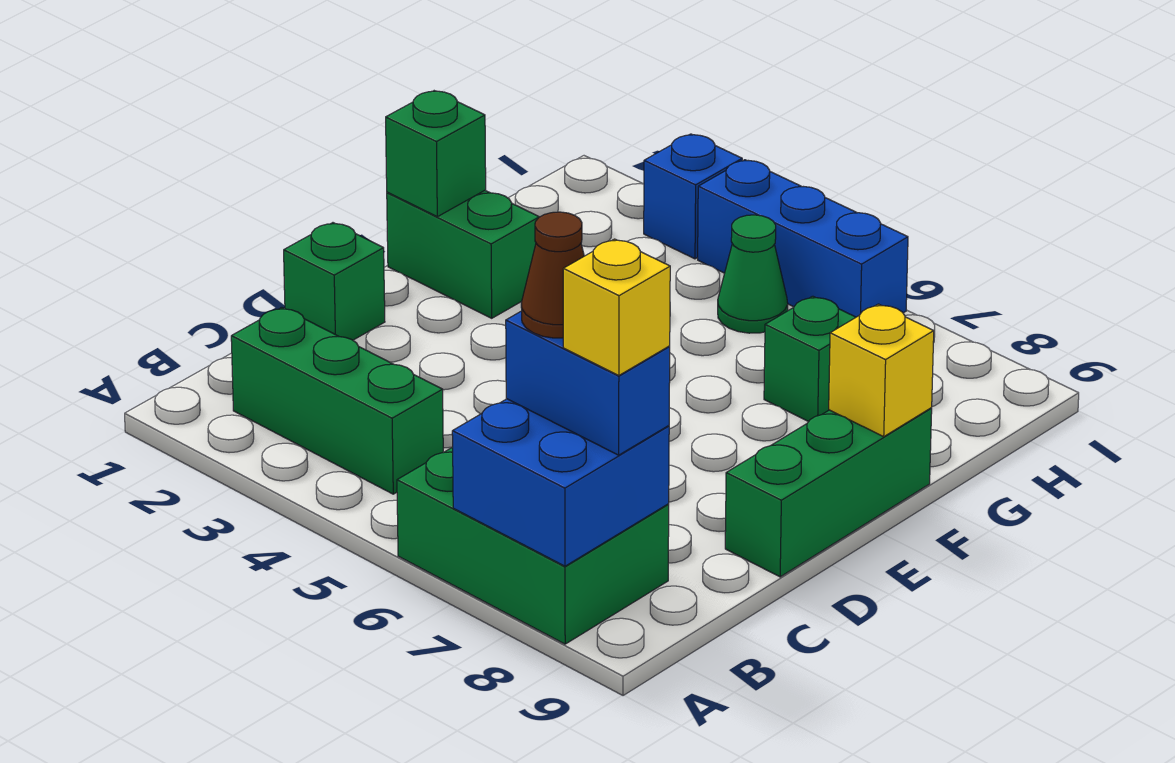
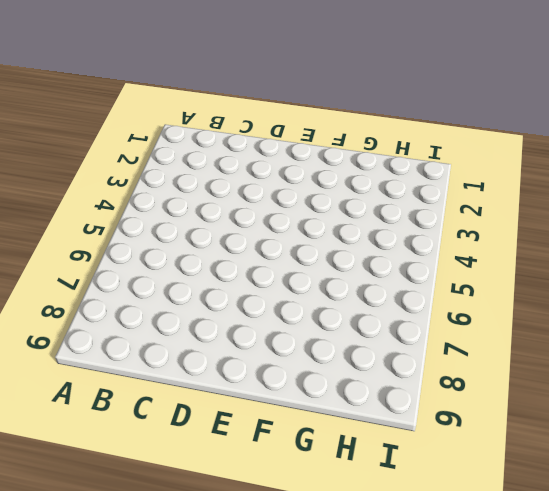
none -> green brick A6:B8 level 1
none -> green brick B2:B4 level 1
none -> green brick D1 level 1

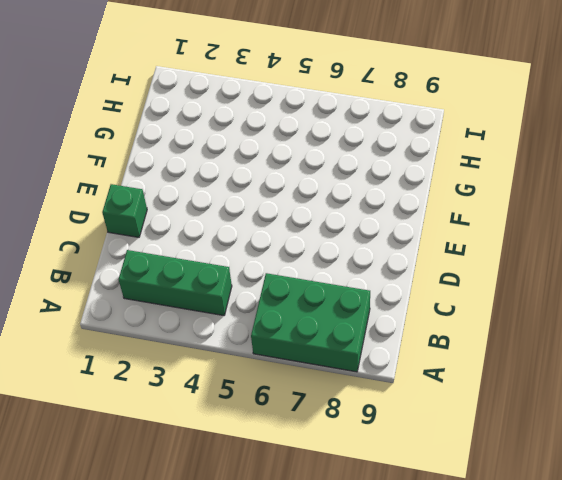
none -> green brick D9:F9 level 1
none -> green brick F1:F2 level 1
none -> green brick G7 level 1

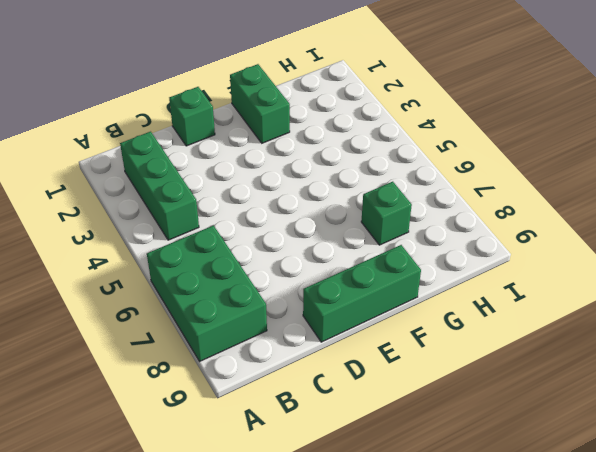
none -> green cone H5 level 1
none -> blue brick I3 level 1
none -> blue brick I4:I6 level 1

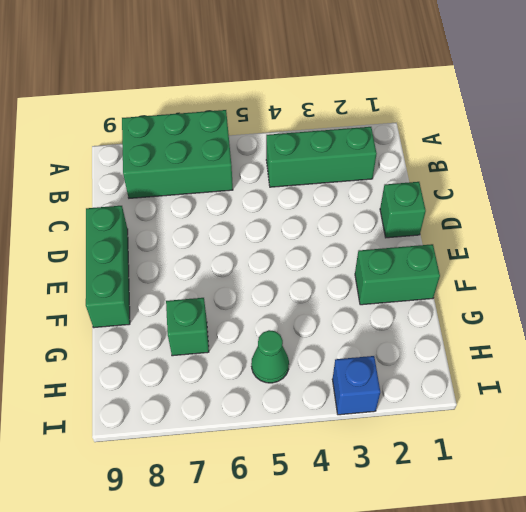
none -> blue brick I4:I6 level 1
none -> blue brick A7:B8 level 2
none -> green brick F1 level 2

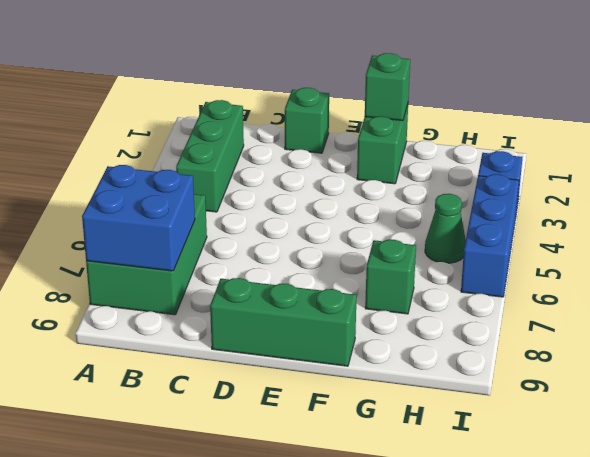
none -> yellow brick F9 level 2
none -> blue brick B7:B8 level 3
none -> brown cone B7 level 4

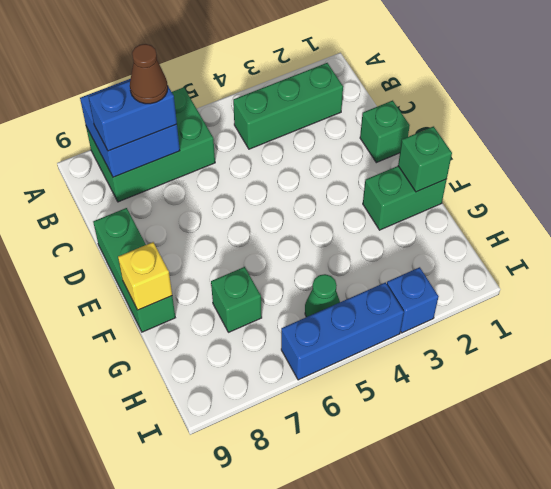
none -> yellow brick B8 level 4

